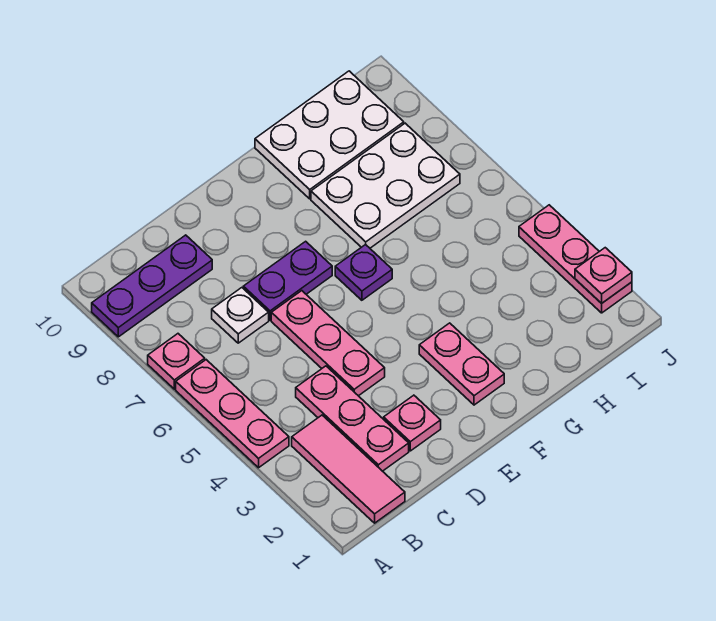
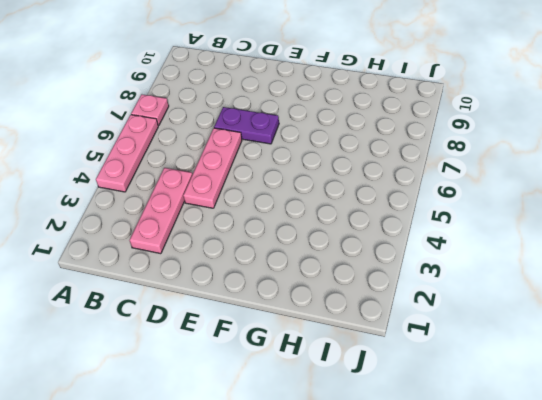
none -> purple plate A9:C9 level 1
none -> pink tile B1:B3 level 1
none -> white plate C7 level 1

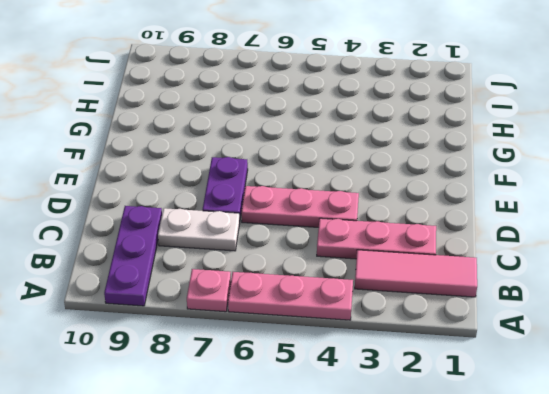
white plate C7:C8 level 1 -> white plate C7 level 1
none -> pink plate D2 level 1
none -> pink plate F2:F3 level 1
none -> purple plate F6 level 1

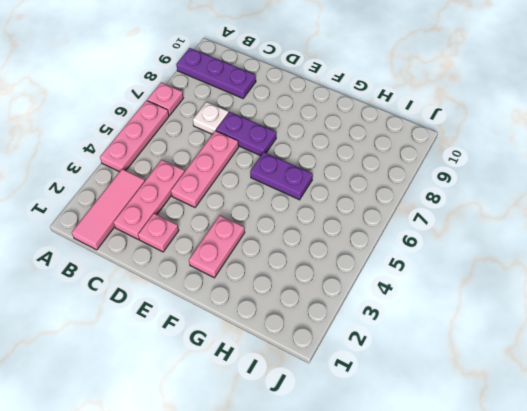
purple plate F6:G6 level 1 -> purple plate F6 level 1
none -> white plate G7:I8 level 1
none -> white plate G9:I10 level 1
none -> pink plate J2:J4 level 1

